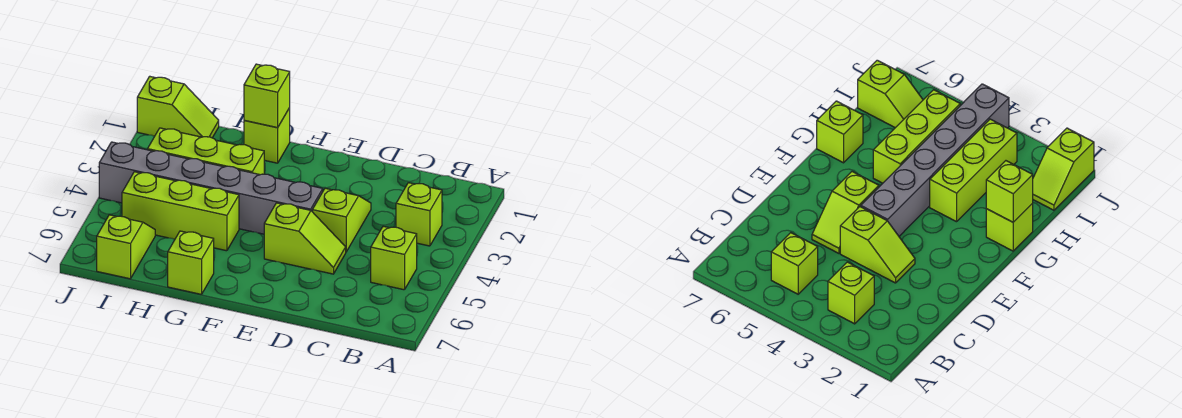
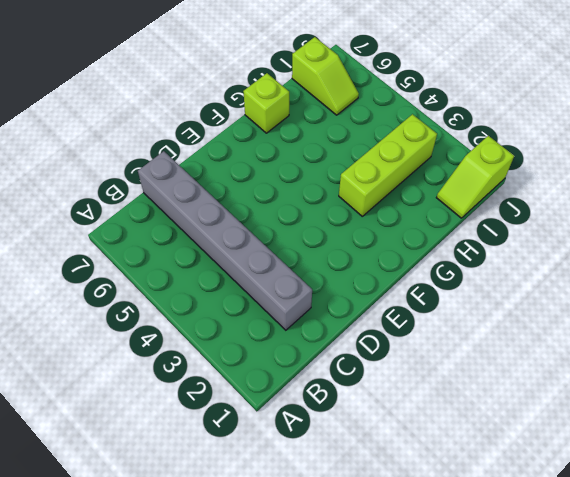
grey brick C2:C7 level 1 -> grey brick E4:J4 level 1
none -> lime brick B3 level 1
none -> lime brick B5 level 1
none -> lime slope D3:D4 level 1 top 4

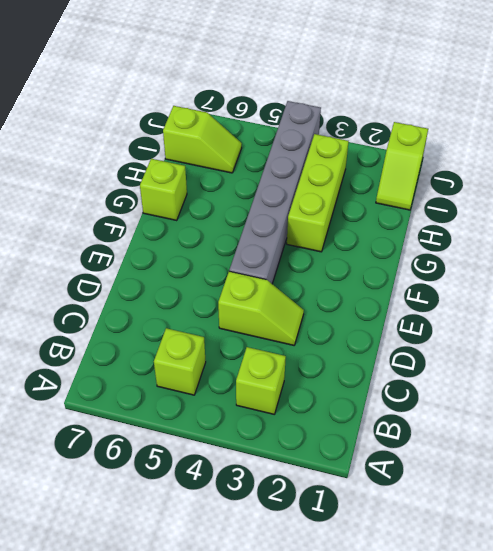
none -> lime slope D5:E5 level 1 top E
none -> lime brick G1 level 1
none -> lime brick G5:I5 level 1

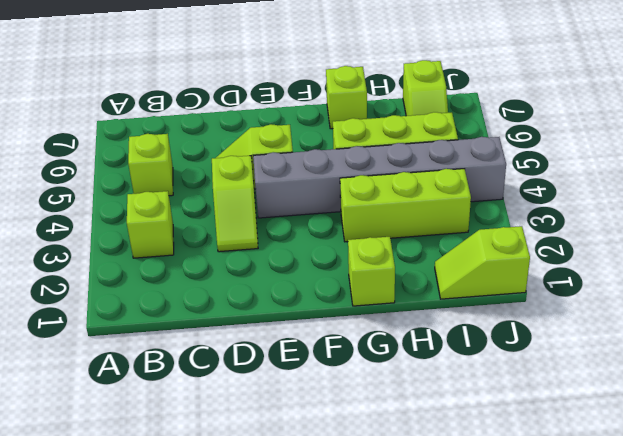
none -> lime brick G1 level 2

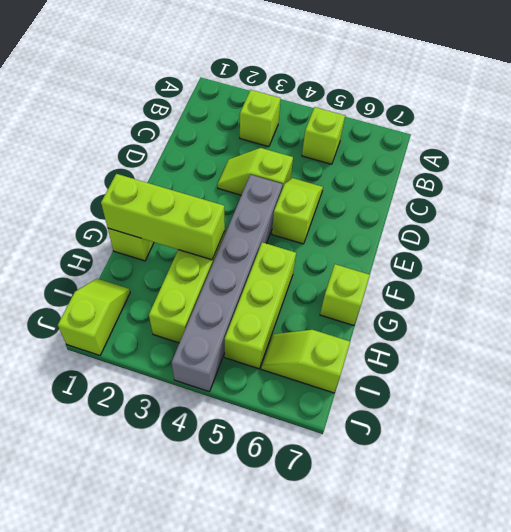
lime brick G1:G3 level 2 -> lime brick G1 level 2

